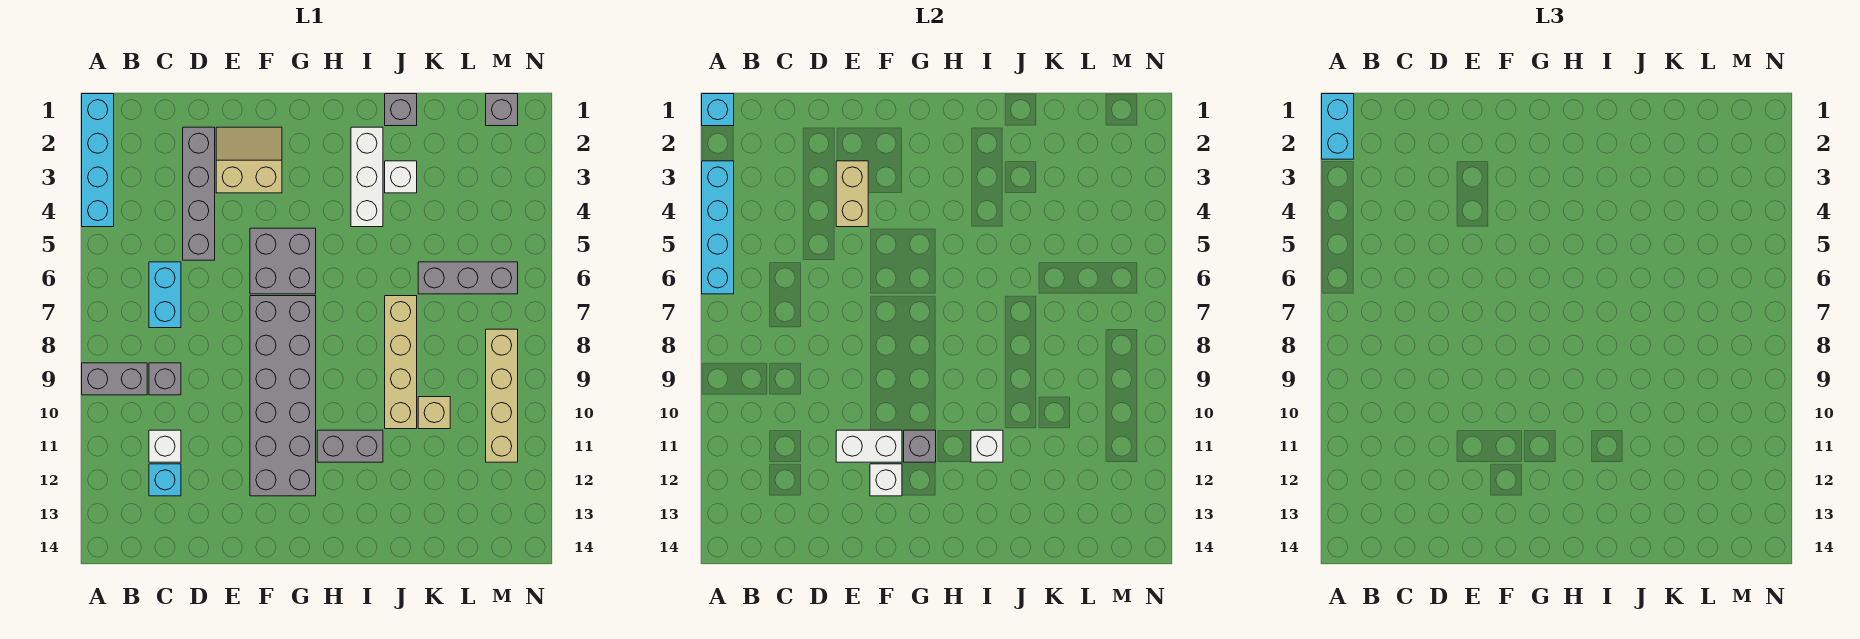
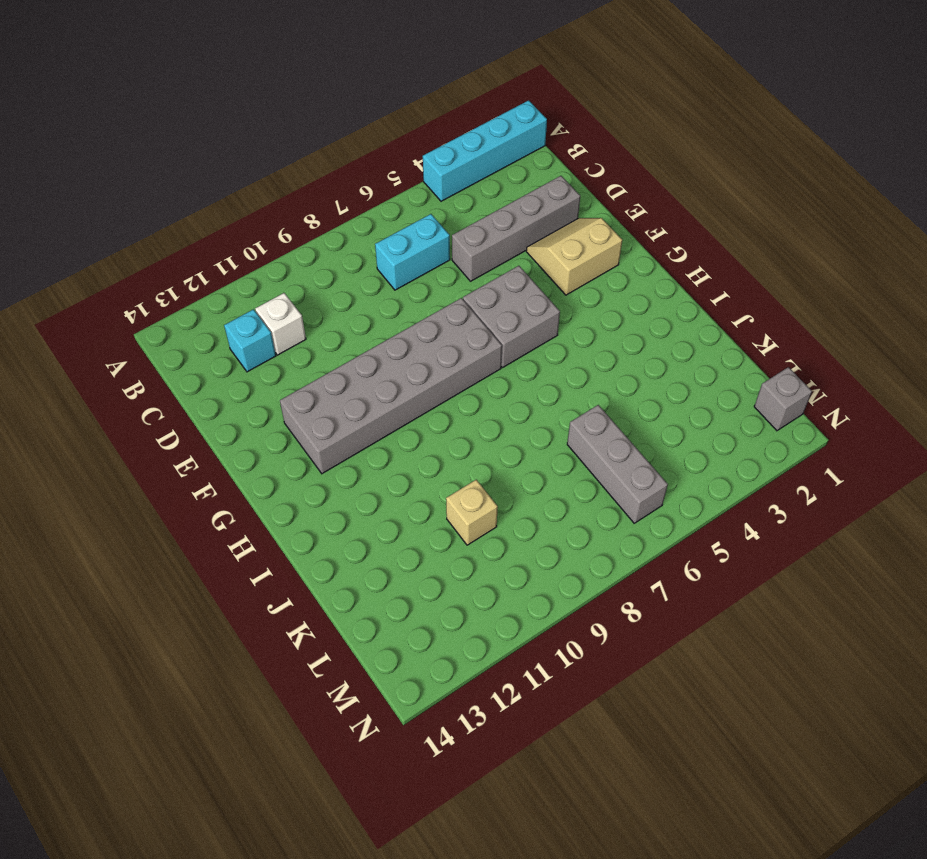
tan slope E2:F3 level 1 top F -> tan slope E2:F3 level 1 top 3
none -> grey brick A9:B9 level 1
none -> grey brick C9 level 1
none -> grey brick H11:I11 level 1

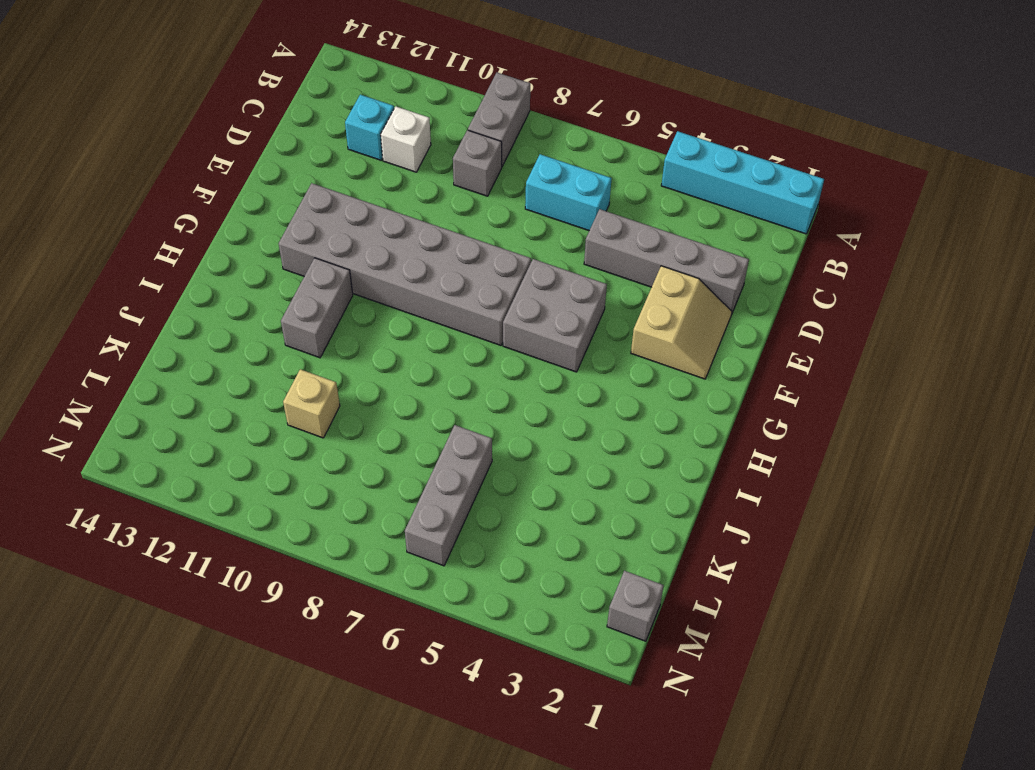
none -> white brick I2:I4 level 1
none -> grey brick J1 level 1
none -> white brick J3 level 1

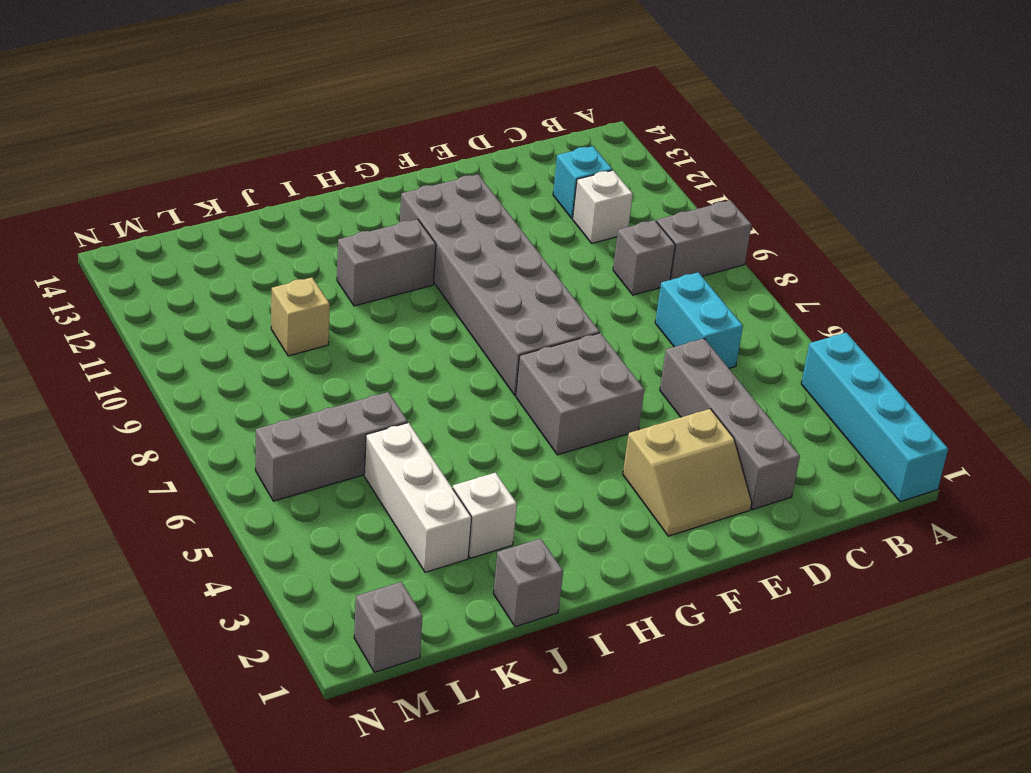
white brick K3:K5 level 1 -> white brick I2:I4 level 1
none -> tan brick J7:J10 level 1
none -> tan brick M8:M11 level 1
none -> cyan brick A1 level 2

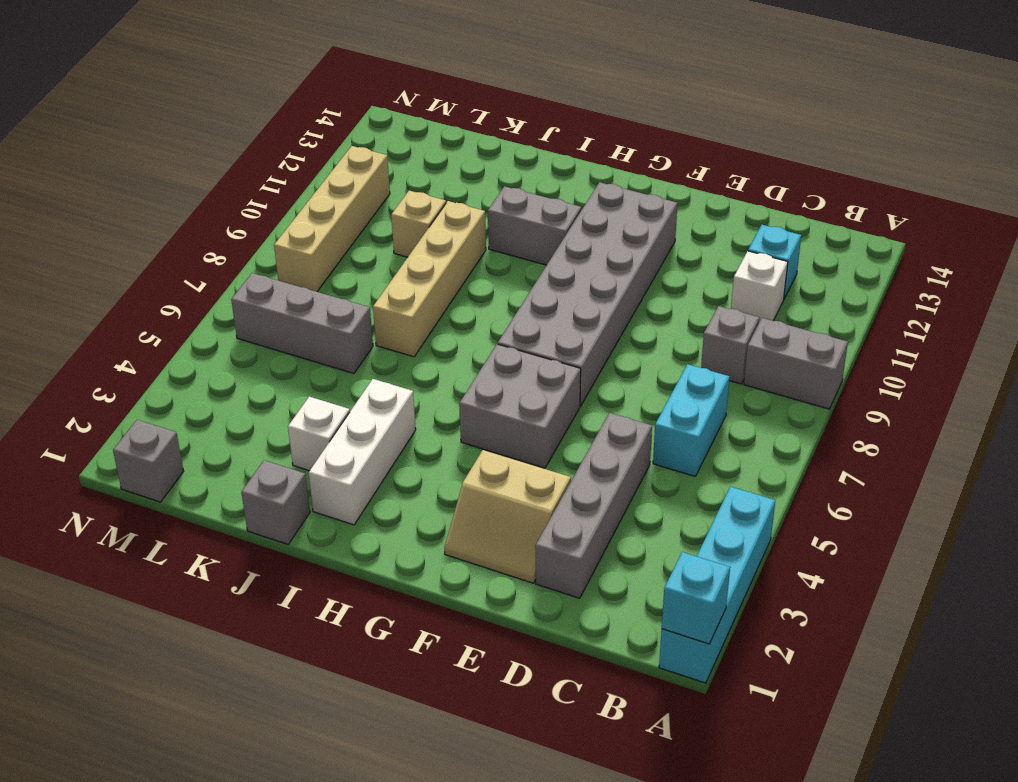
none -> cyan brick A3:A6 level 2
none -> tan brick E3:E4 level 2
none -> white brick E11:F11 level 2

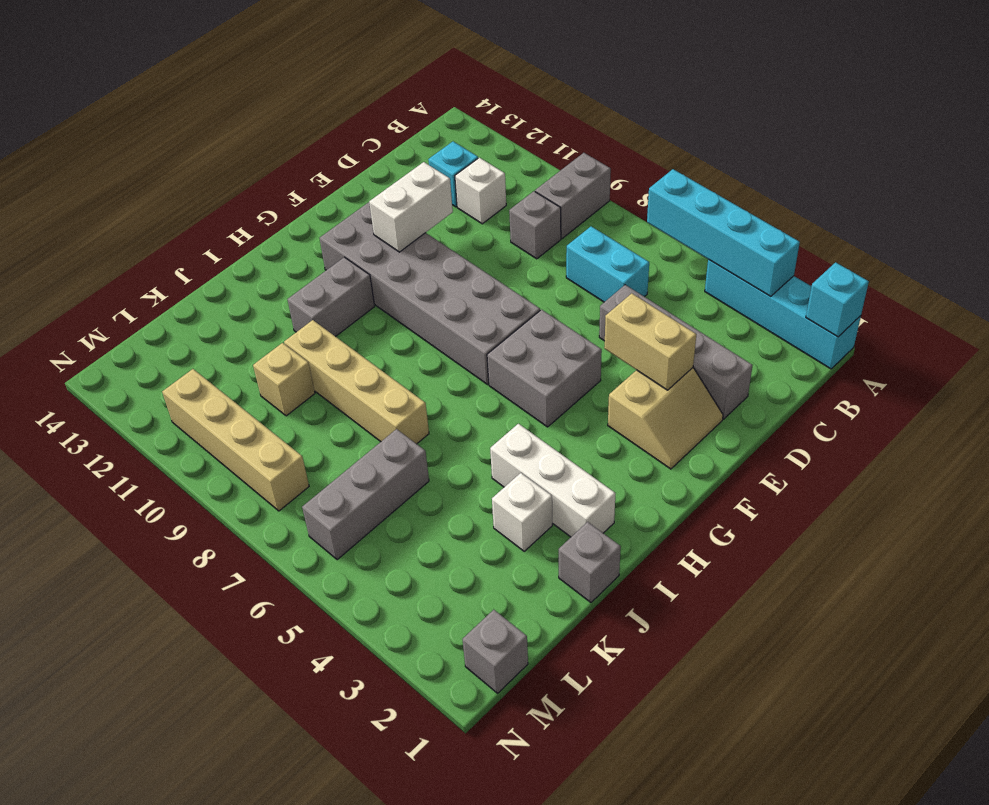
none -> white brick F12 level 2
none -> grey brick G11 level 2
none -> white brick I11 level 2

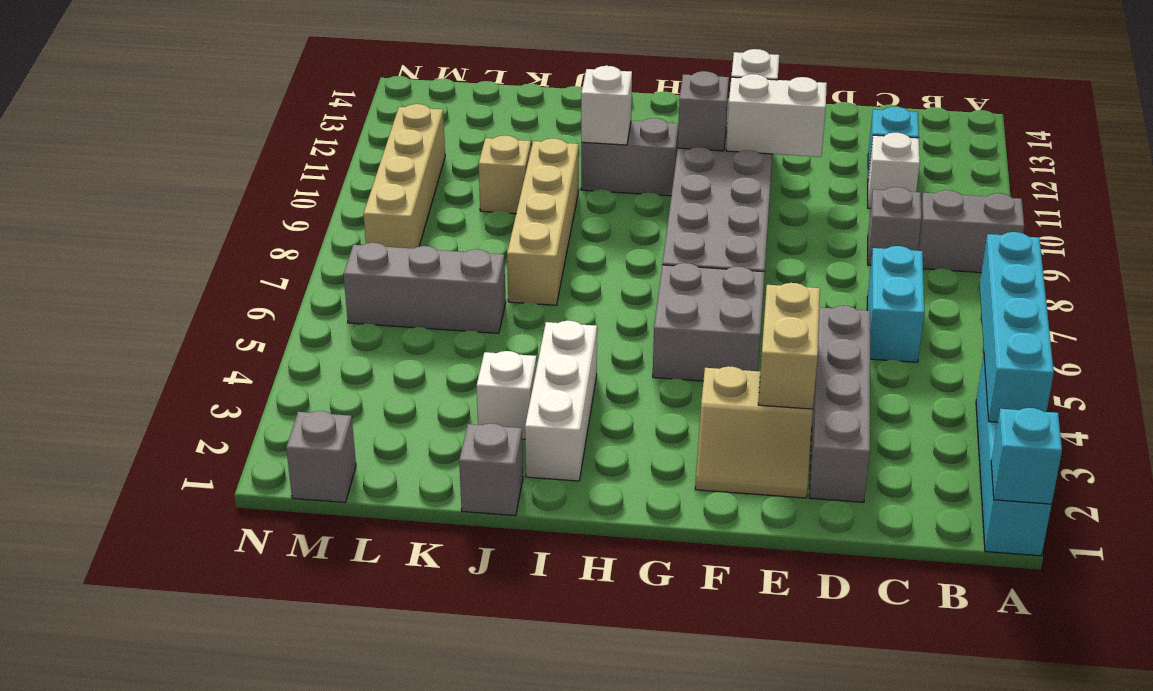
none -> cyan brick A1:A2 level 3

